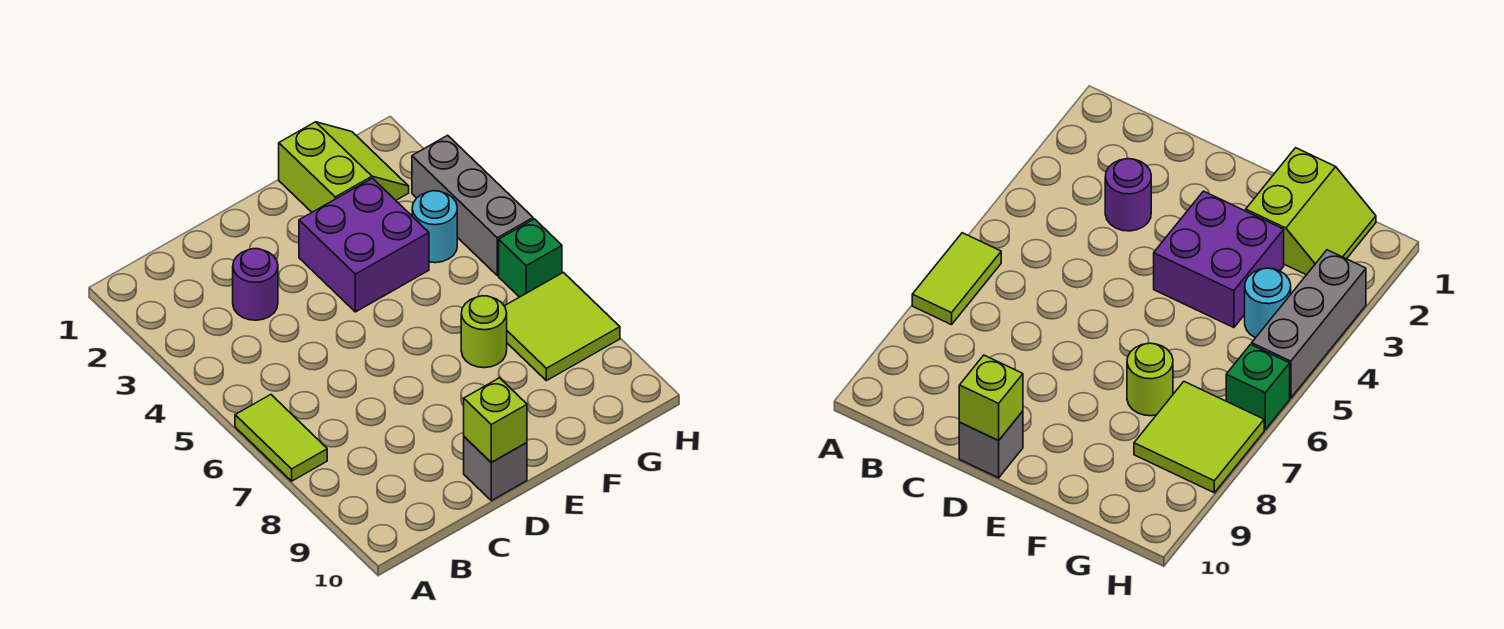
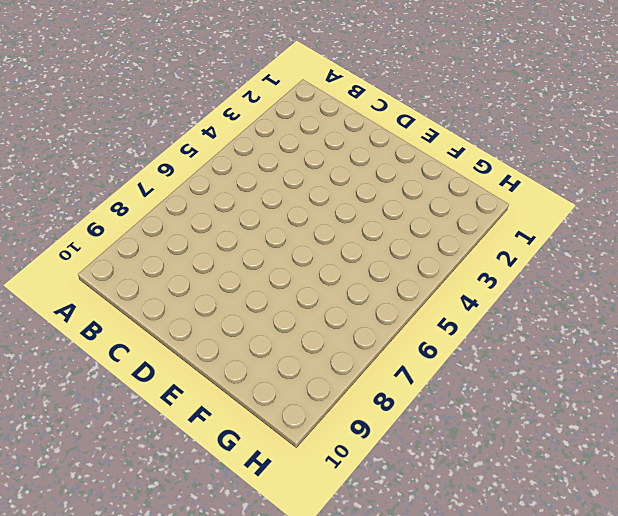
none -> lime tile A6:A7 level 1
none -> purple round brick C3 level 1

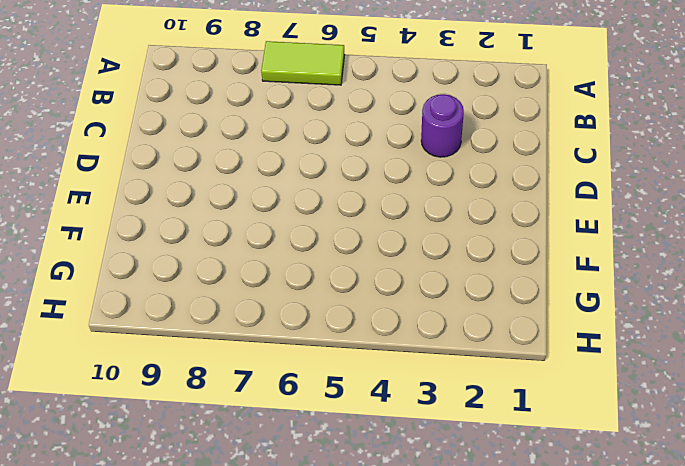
none -> grey brick D10 level 1
none -> purple brick E3:F4 level 1

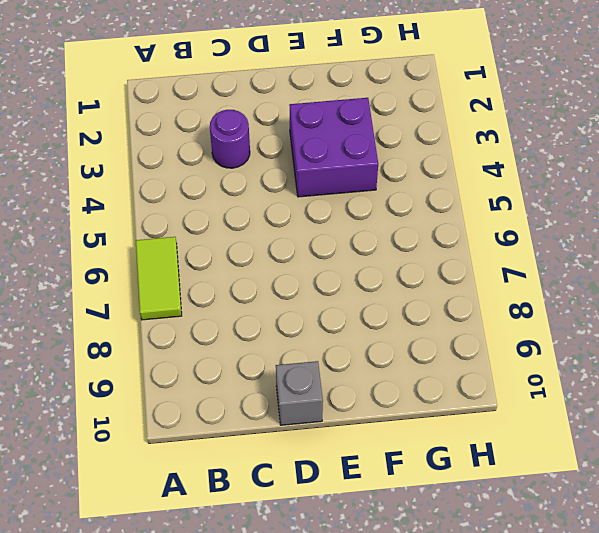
none -> lime slope F1:G2 level 1 top F
none -> lime round brick F7 level 1

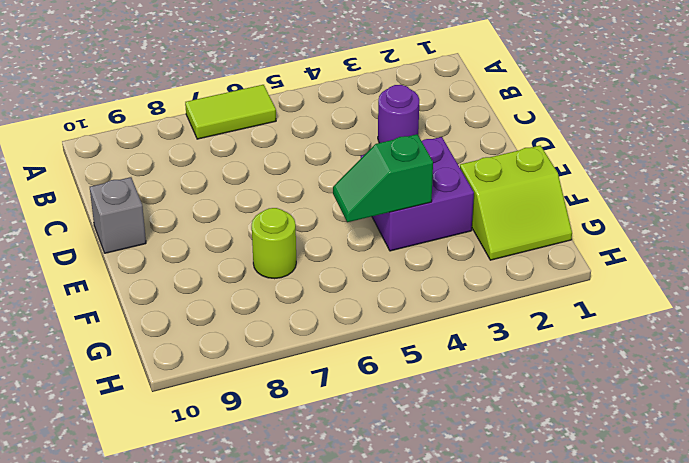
green slope F4:F5 level 2 top 4 -> none
none -> cyan round brick G4 level 1
none -> lime tile G7:H8 level 1

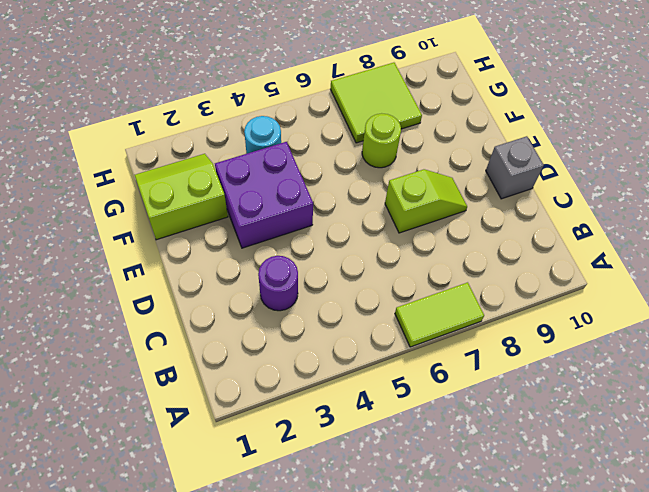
lime slope D7:D8 level 1 top 7 -> none
none -> grey brick H3:H5 level 1
none -> green brick H6 level 1

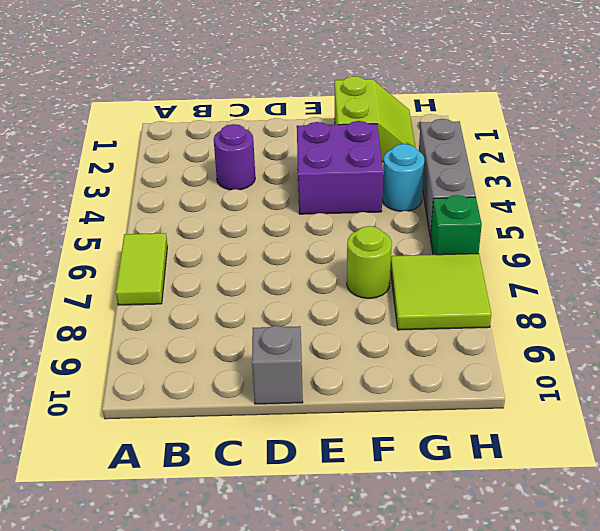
none -> lime brick D10 level 2

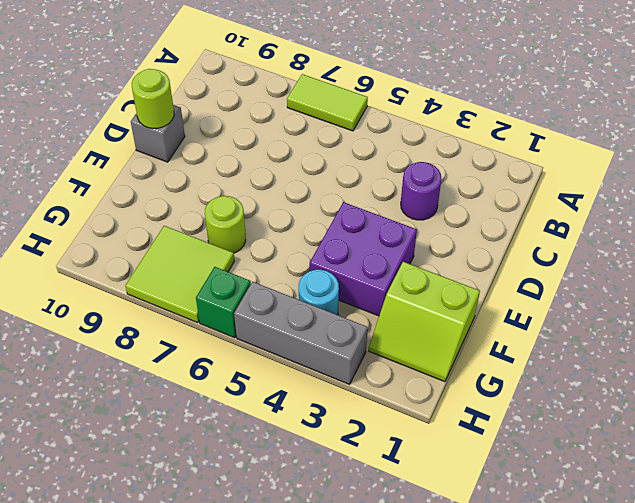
lime round brick D10 level 2 -> lime brick D10 level 2

